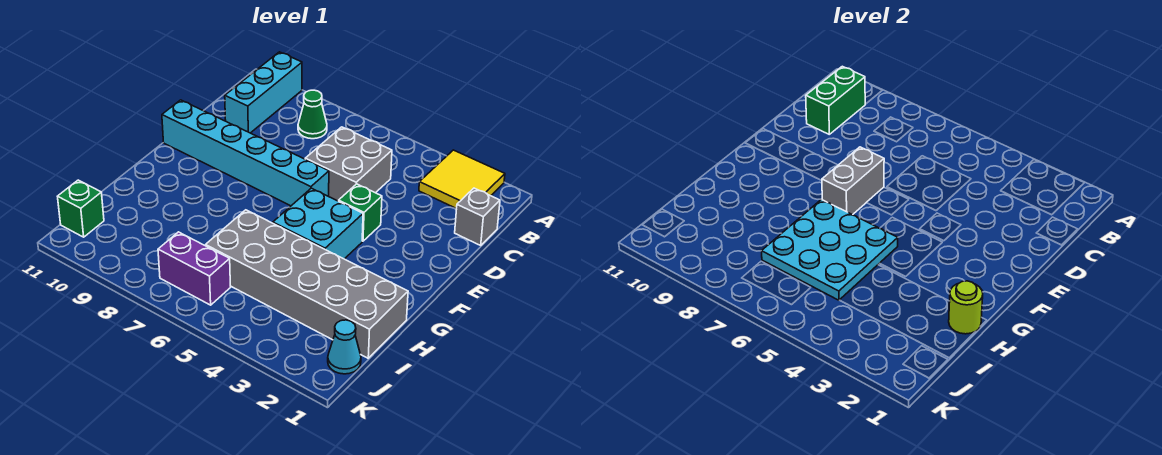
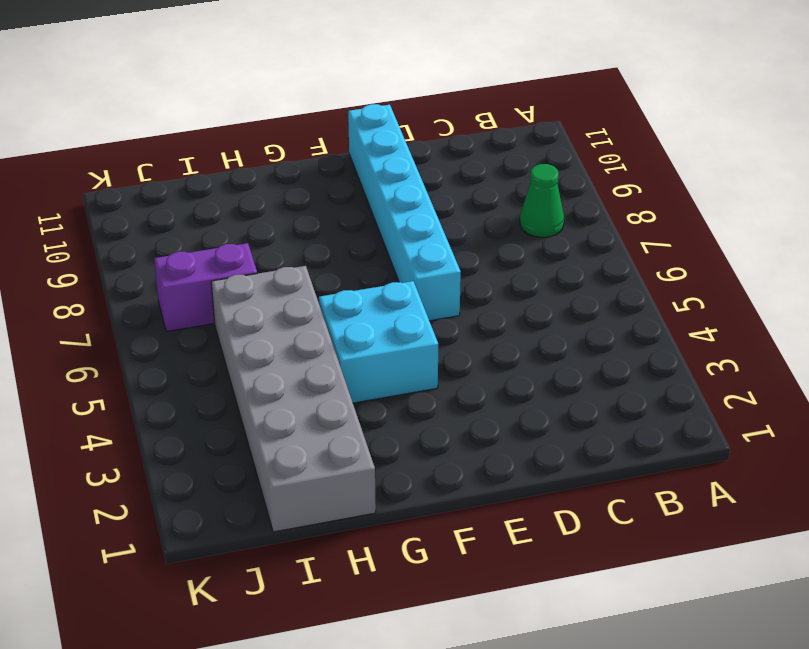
purple brick I7:J7 level 1 -> purple brick J6:J7 level 1
none -> yellow tile A2:B3 level 1
none -> cyan brick A10:C10 level 1
none -> grey brick C1 level 1

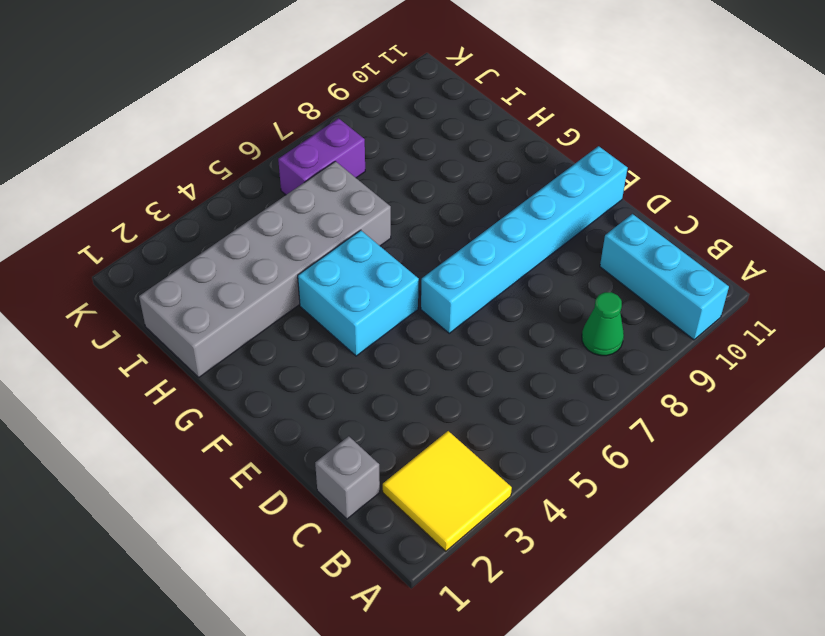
none -> grey brick C5:D6 level 1
none -> green brick E4 level 1
none -> cyan cone J1 level 1

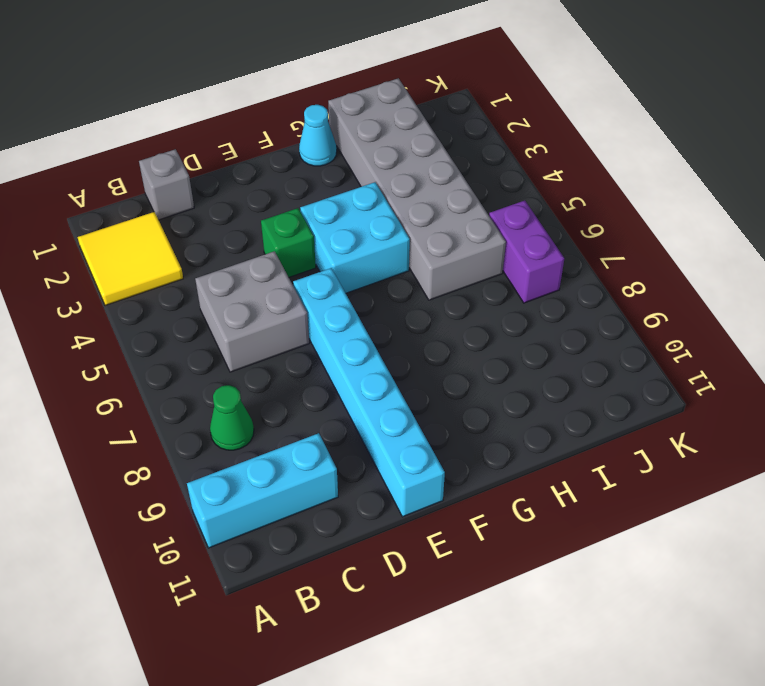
cyan cone G1 level 1 -> cyan cone J1 level 1
none -> green brick J11 level 1
none -> green brick B10:C10 level 2
none -> grey brick E7:F7 level 2

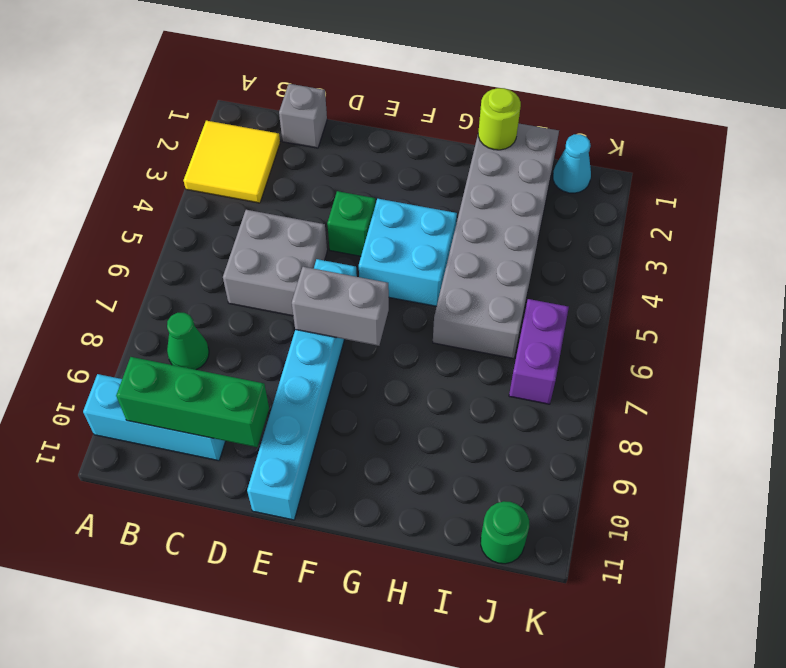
green brick B10:D10 level 2 -> green brick B10:C10 level 2
green round brick J11 level 1 -> green brick J11 level 1
none -> cyan plate G5:I7 level 2

